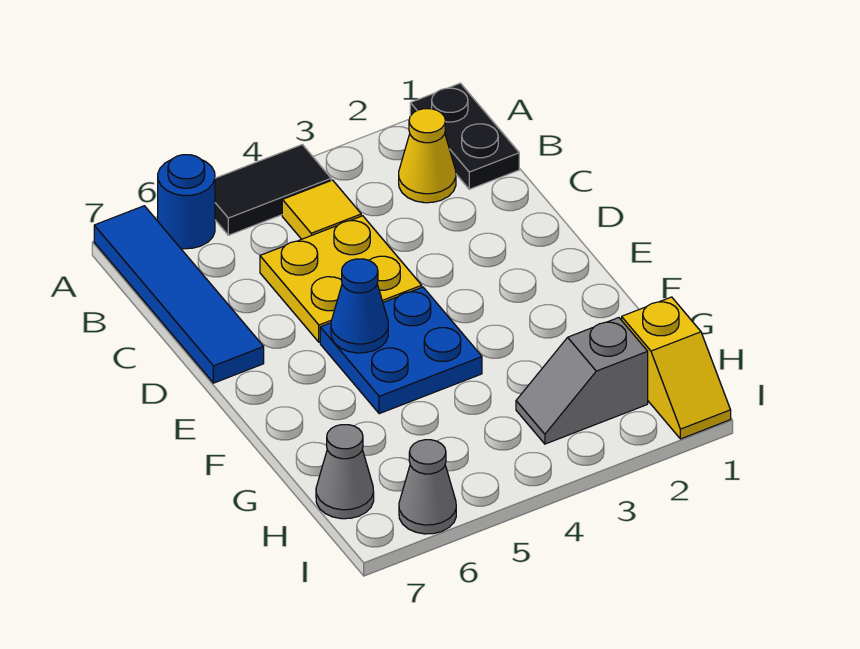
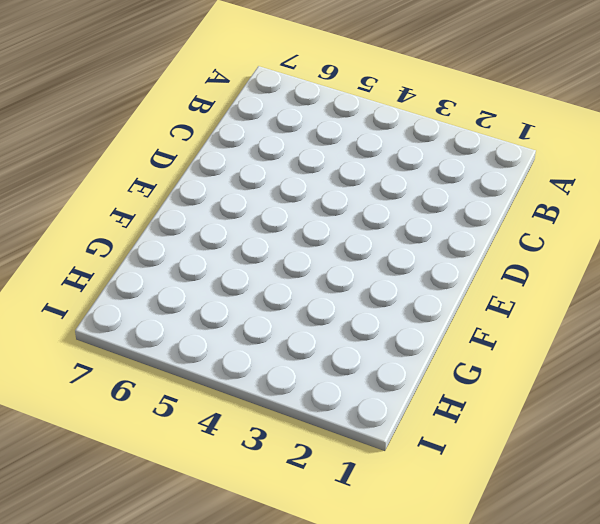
none -> black plate A1:B1 level 1
none -> black tile A4:A5 level 1
none -> blue round brick A6 level 1

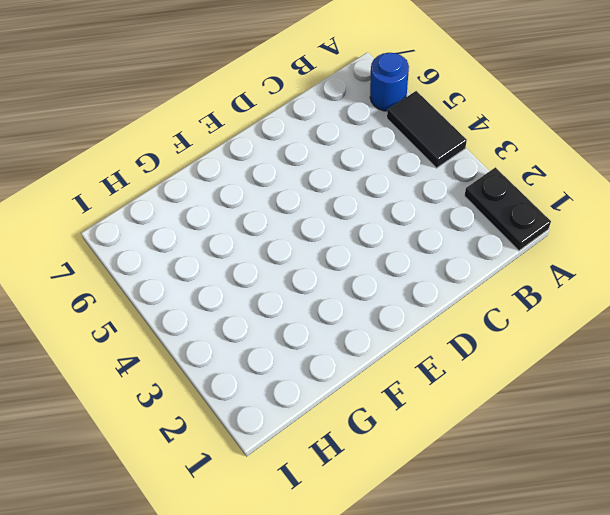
black plate A1:A2 level 1 -> black plate A1:B1 level 1
none -> blue tile A7:D7 level 1
none -> yellow cone B2 level 1
none -> yellow tile B4 level 1

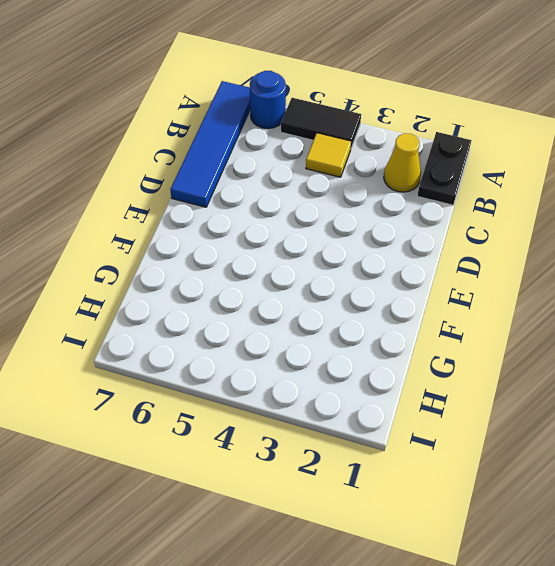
none -> yellow plate C4:D5 level 1
none -> blue plate E4:F5 level 1
none -> yellow slope H1:I1 level 1 top H

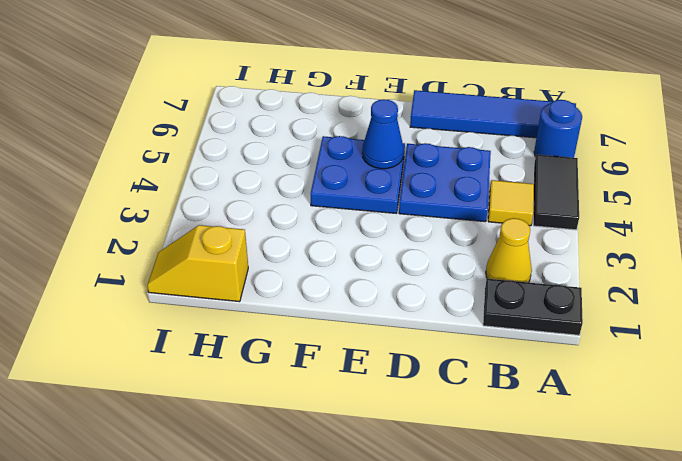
blue plate C4:D5 level 1 -> yellow plate C4:D5 level 1
none -> grey slope H2:H3 level 1 top 2
none -> grey cone H7 level 1
none -> grey cone I6 level 1

